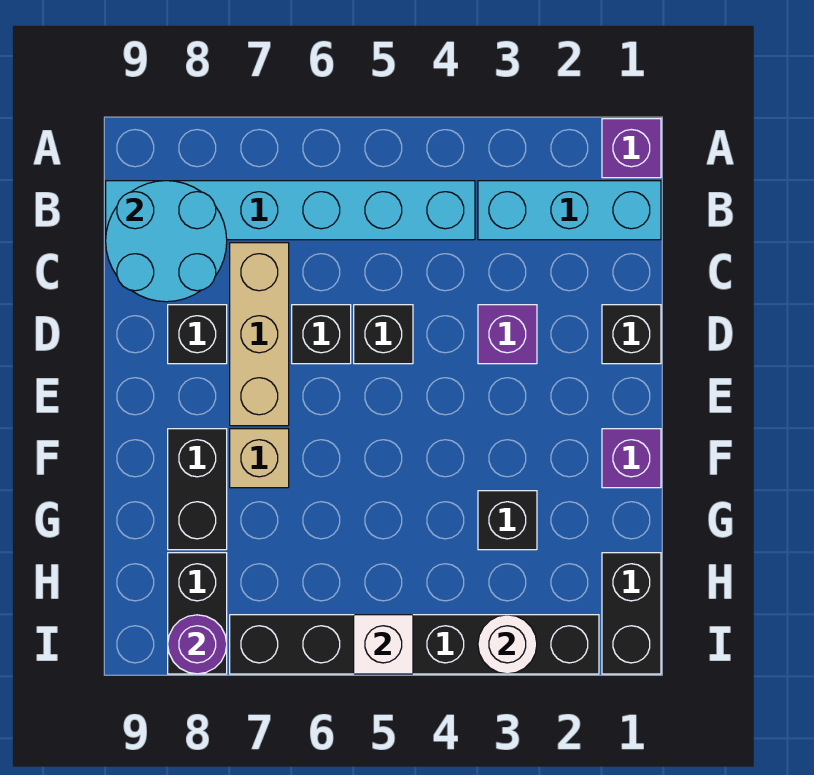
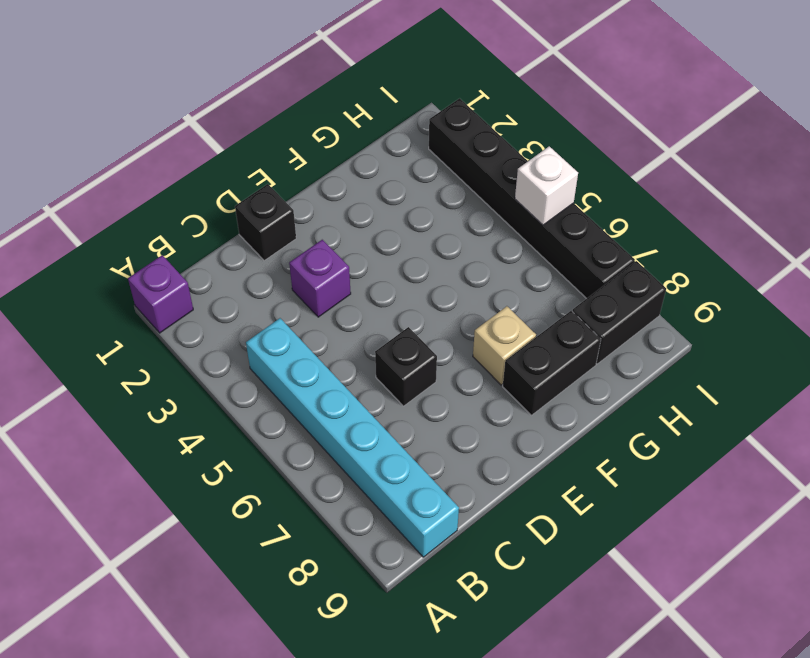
none -> cyan brick B1:B3 level 1
none -> tan brick C7:E7 level 1
none -> black brick D5 level 1

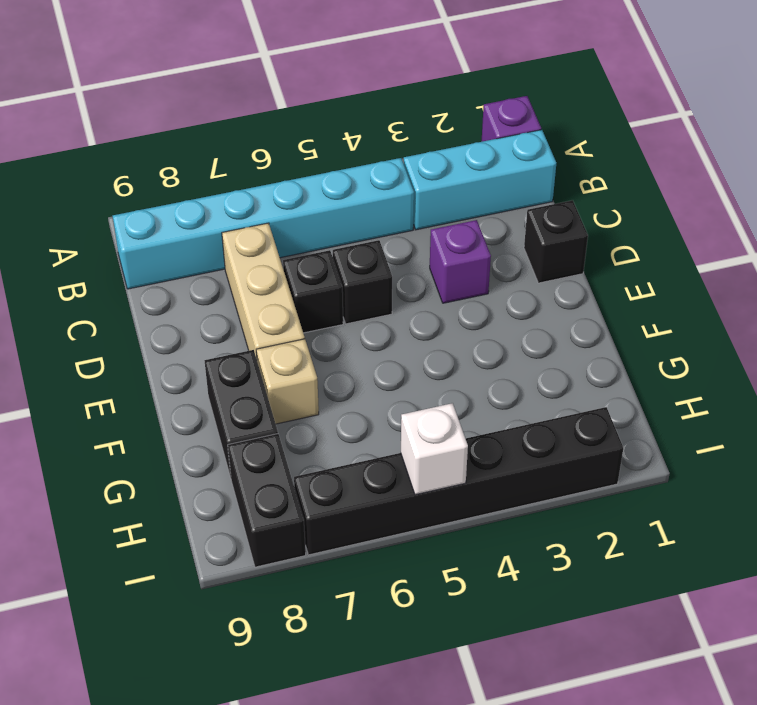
none -> black brick D8 level 1
none -> purple brick F1 level 1
none -> black brick G3 level 1

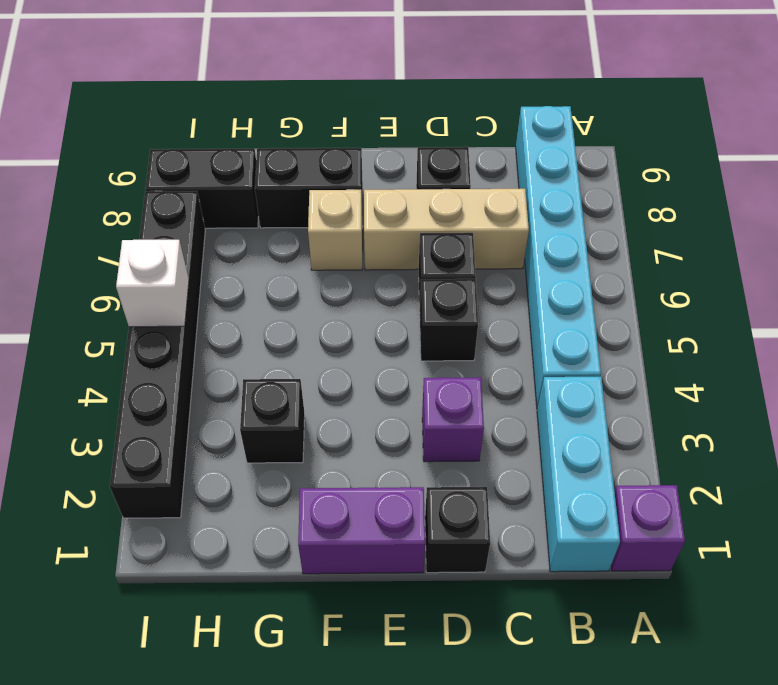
purple brick E1:F1 level 1 -> purple brick F1 level 1
none -> black brick H1:I1 level 1
none -> cyan round brick B8:C9 level 2
none -> white round brick I3 level 2

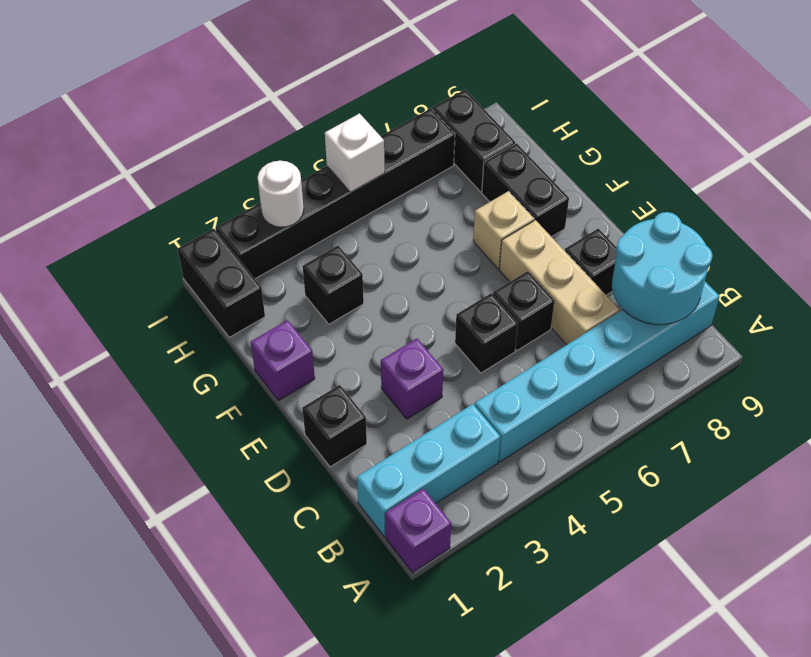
none -> purple round brick I8 level 2

